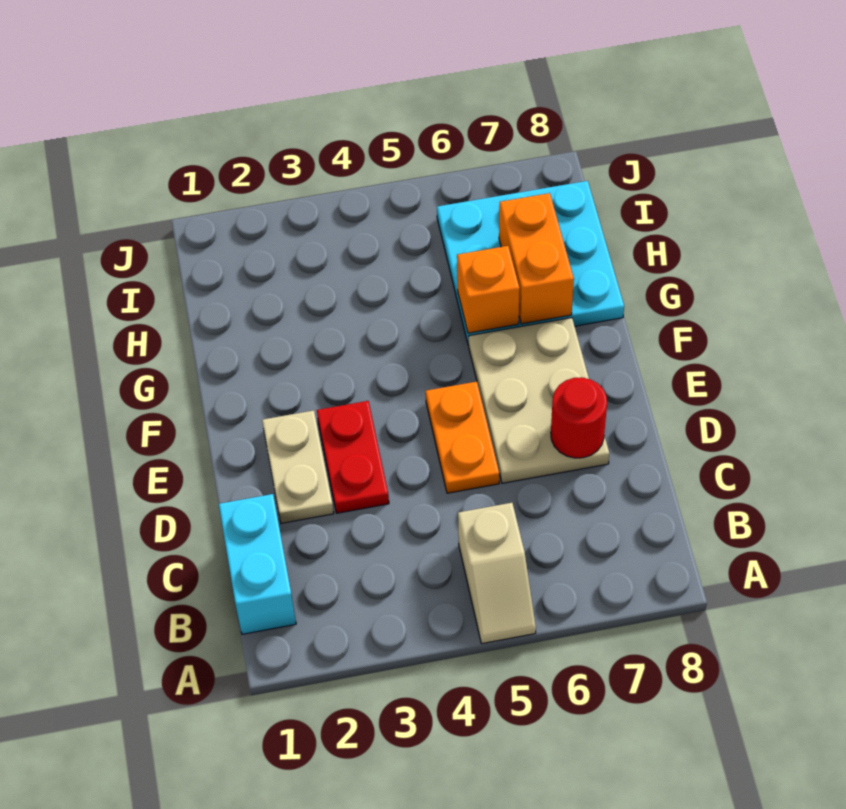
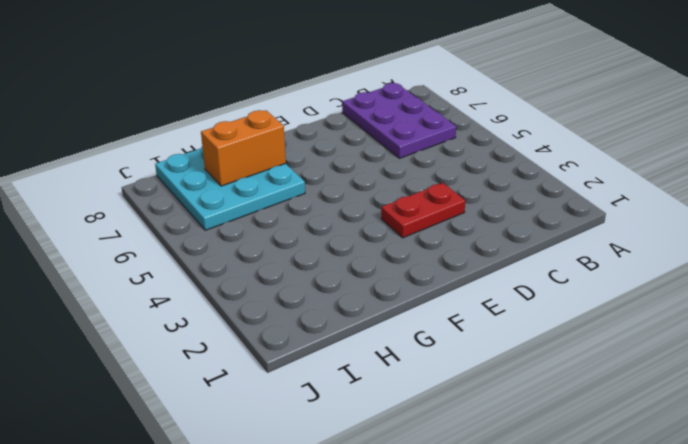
purple plate B6:C8 level 1 -> none
none -> tan slope A5:B5 level 1 top B
none -> cyan brick B1:C1 level 1

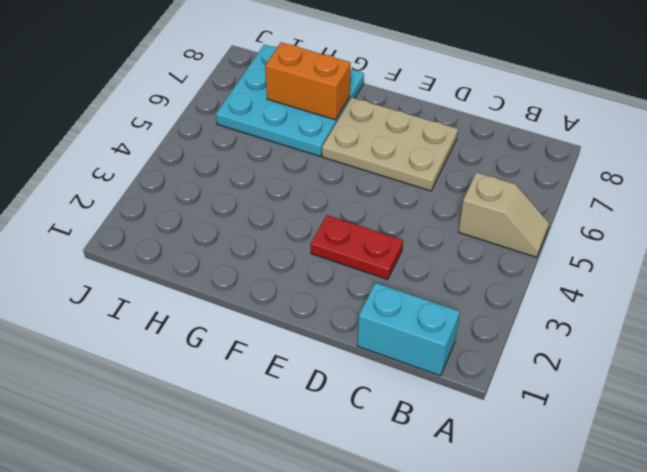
none -> tan plate D2:E2 level 1
none -> orange plate D5:E5 level 1

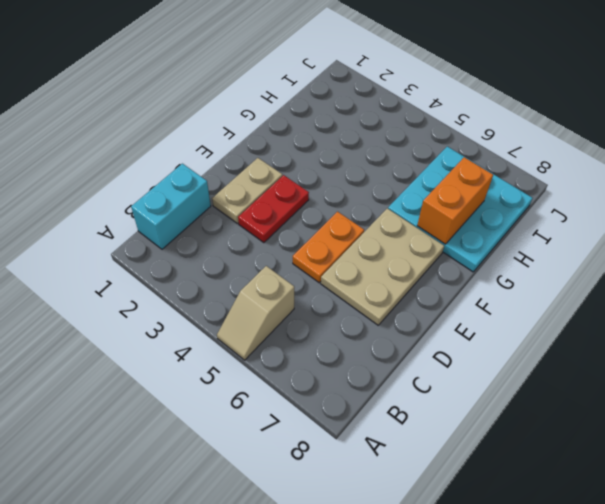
none -> red round brick D7 level 2
none -> orange brick G6 level 2

